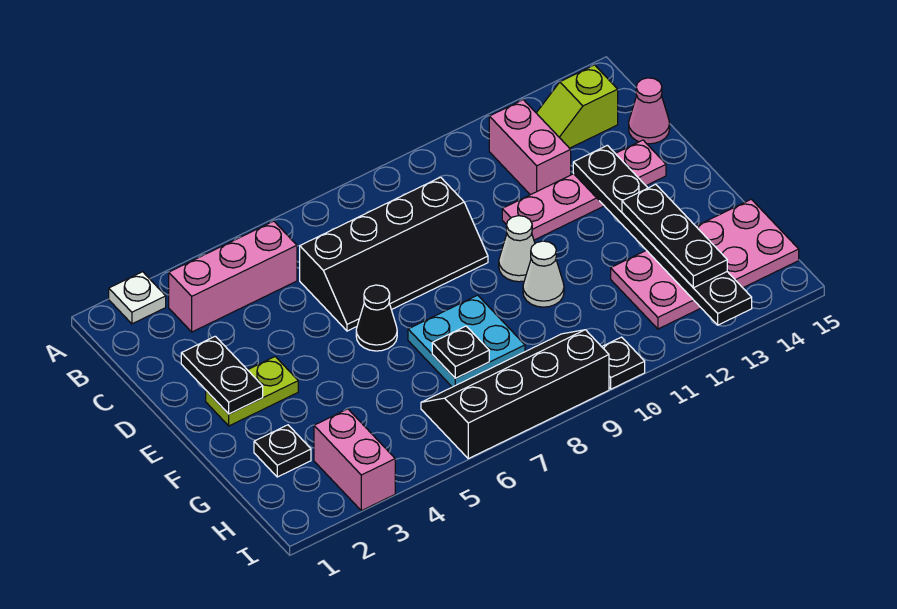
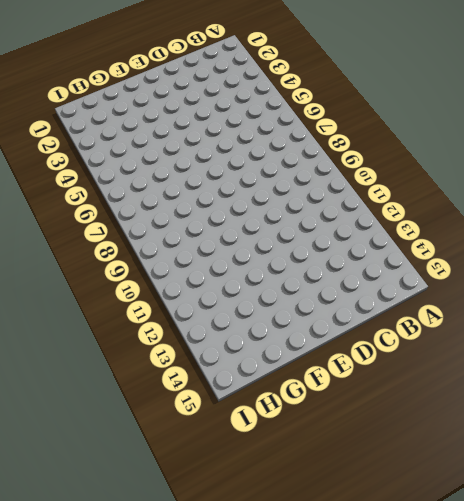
none -> white plate A2 level 1
none -> pink brick B3:B5 level 1
none -> pink brick B12:C12 level 1

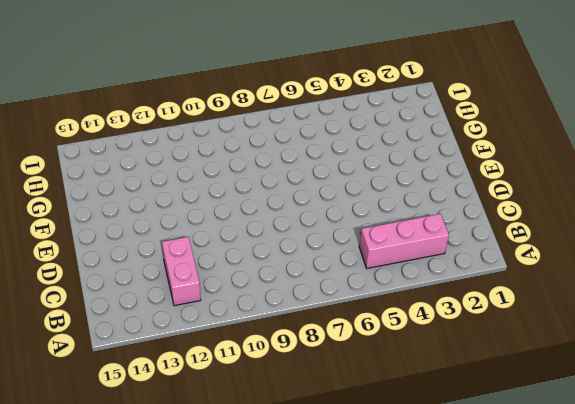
none -> white plate A2 level 1
none -> lime slope B13:B14 level 1 top 14
none -> black slope C6:D9 level 1 top C

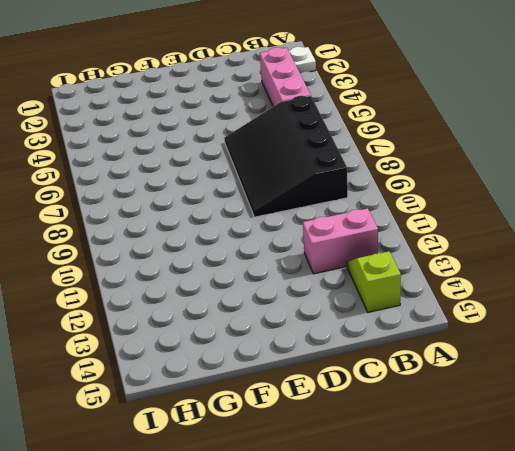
black slope B6:D9 level 1 top B -> black slope C6:D9 level 1 top C
none -> pink cone C15 level 1
none -> pink plate D11:D14 level 1
none -> lime plate E2:E3 level 1

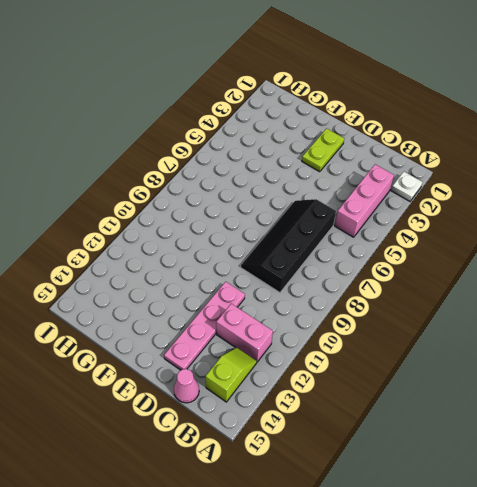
none -> black cone E6 level 1
none -> white cone E10 level 1
none -> cyan plate F7:G8 level 1

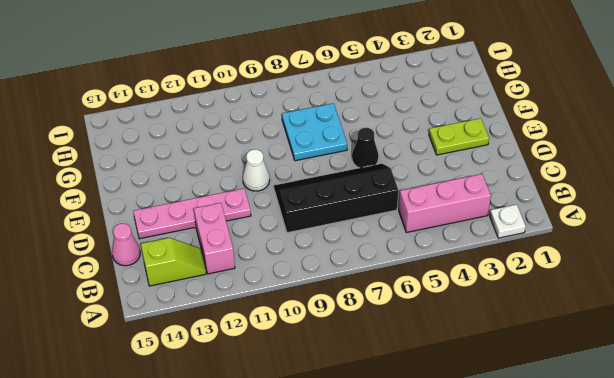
none -> white cone F10 level 1
none -> black plate G2 level 1
none -> pink plate G12:H15 level 1

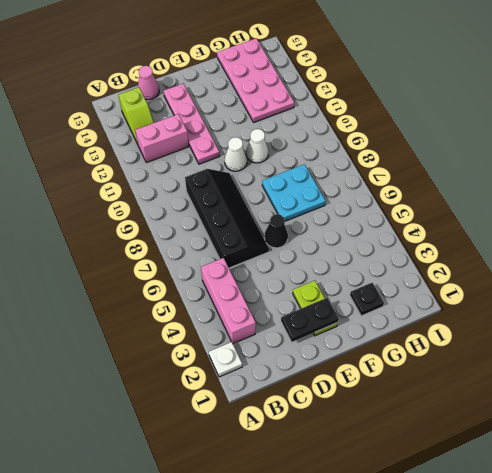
none -> pink brick H3:I3 level 1
none -> black slope H6:I9 level 1 top I
none -> black plate I10 level 1

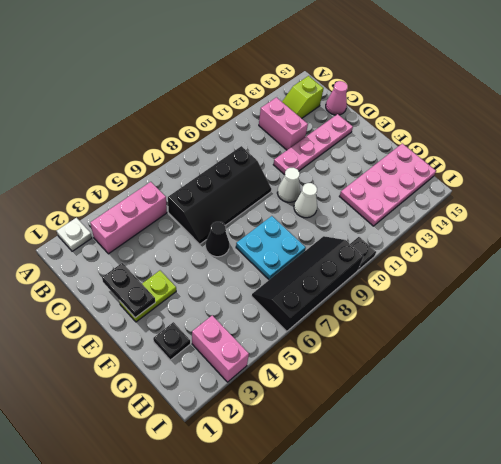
none -> black plate D13:I13 level 2
none -> black plate G7 level 2
none -> black plate F13:H13 level 3

